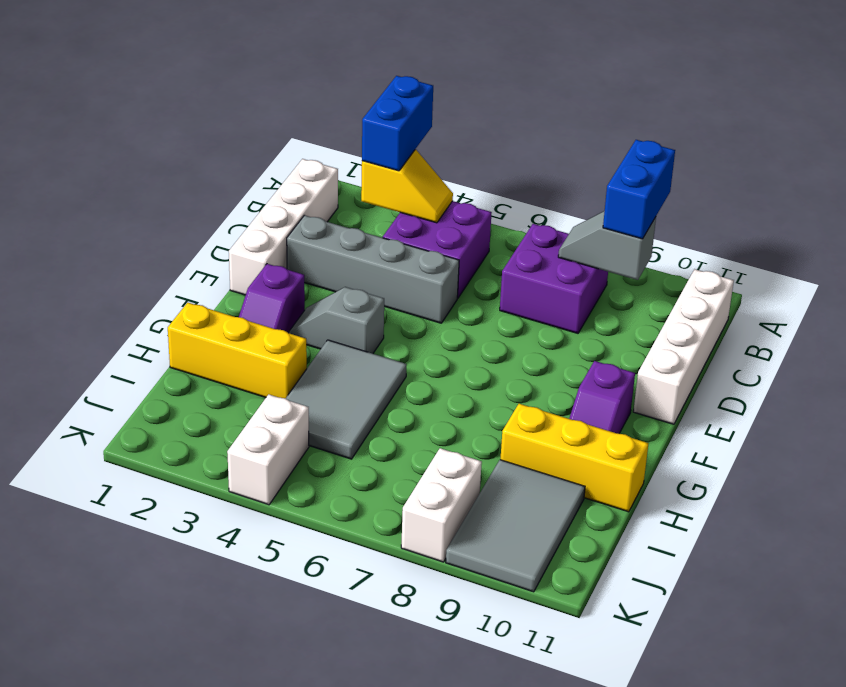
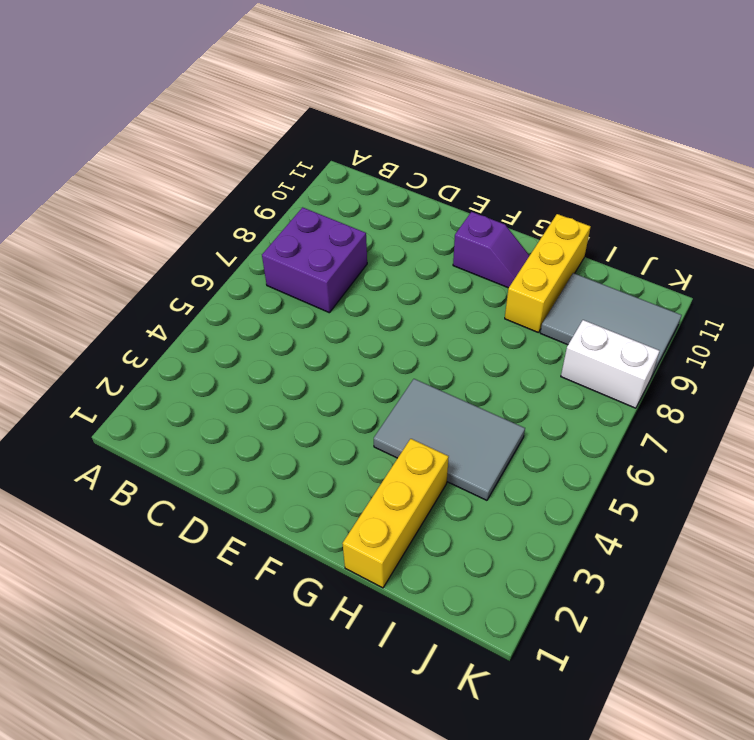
none -> white brick B1:E1 level 1
none -> purple brick B4:C5 level 1
none -> white brick B11:E11 level 1

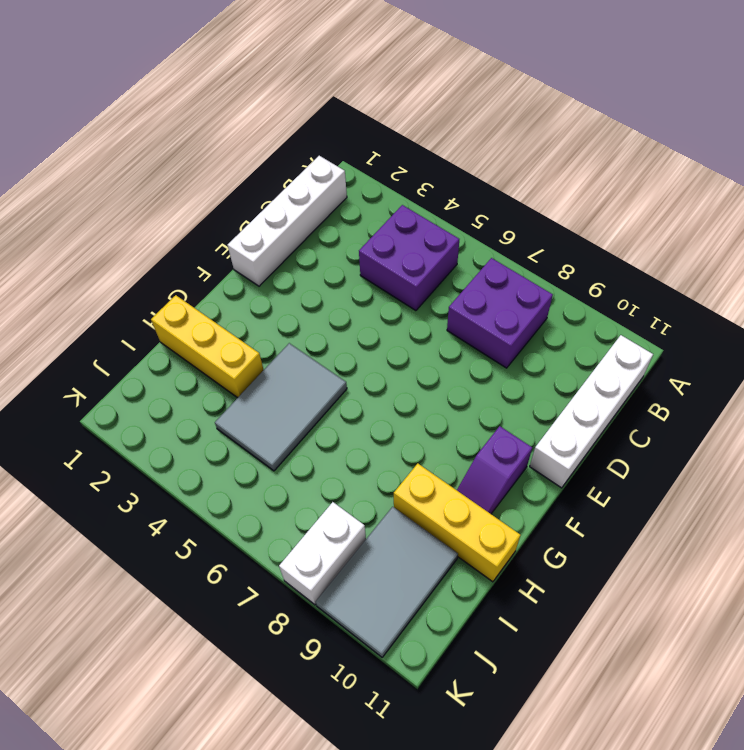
none -> grey brick D2:D5 level 1
none -> purple slope F2:G2 level 1 top F
none -> grey slope F3:F4 level 1 top 4

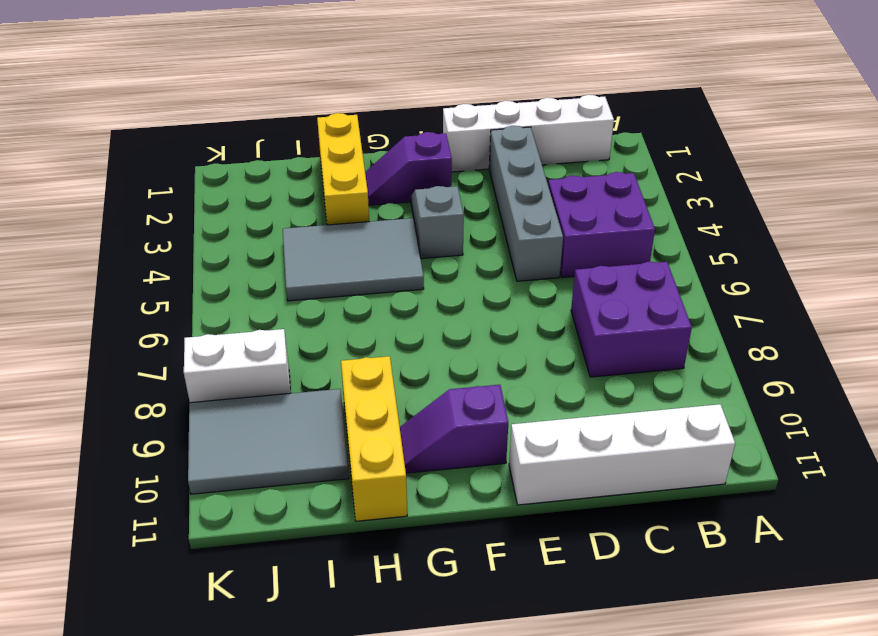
none -> white brick J4:K4 level 1
none -> yellow slope B3:B4 level 2 top 3
none -> grey slope B8:B9 level 2 top 9

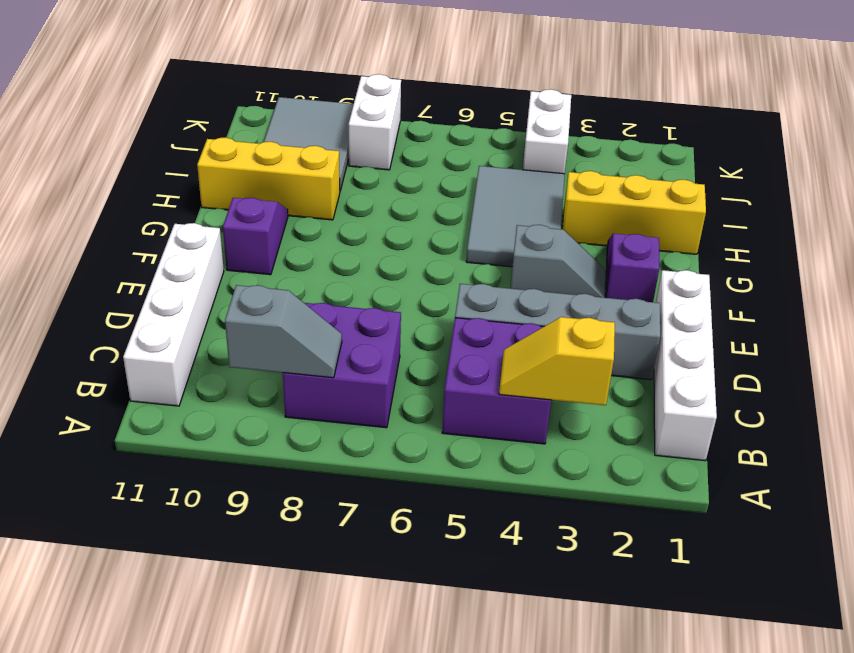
none -> blue brick A3:B3 level 3
none -> blue brick A9:B9 level 3

